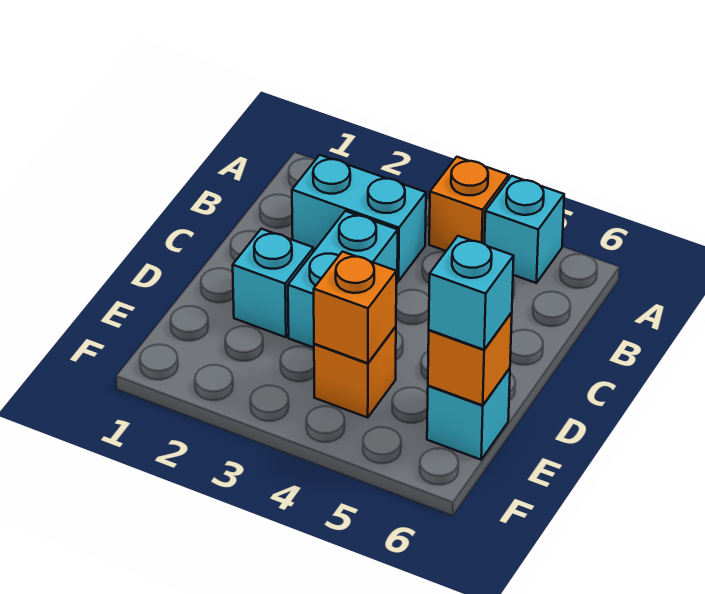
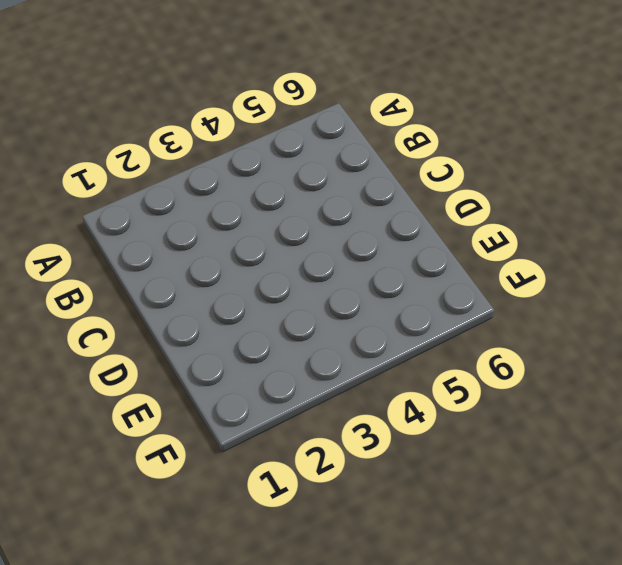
none -> orange brick A4 level 1
none -> cyan brick A5 level 1

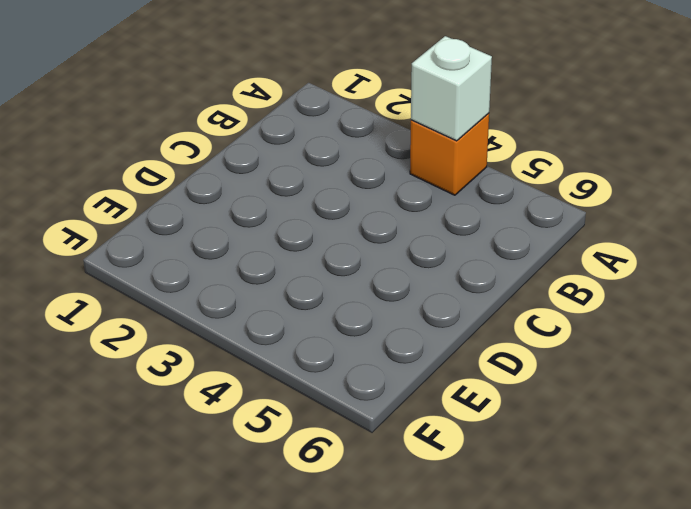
white brick A4 level 2 -> none
none -> cyan brick A5 level 1
none -> cyan brick B2:B3 level 1

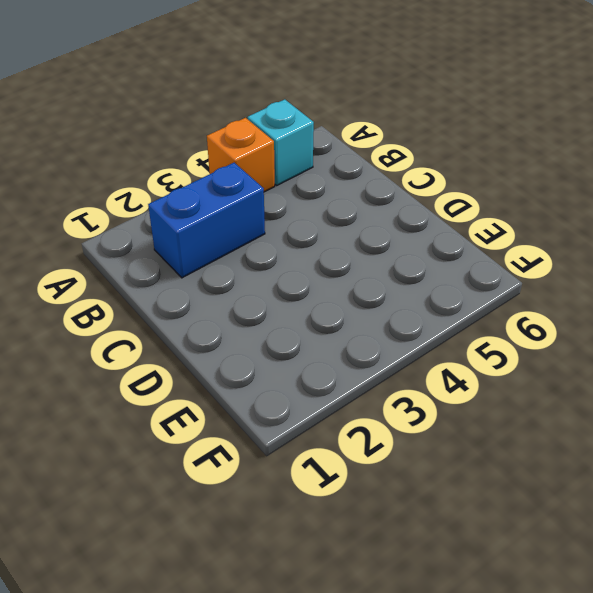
blue brick B2:B3 level 1 -> cyan brick B2:B3 level 1
none -> cyan brick C3:D3 level 1
none -> cyan brick D2 level 1

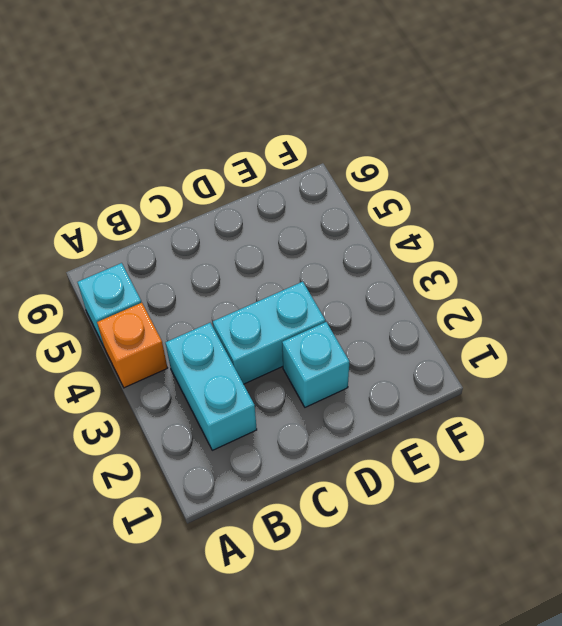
none -> orange brick E4 level 1
none -> cyan brick E6 level 1

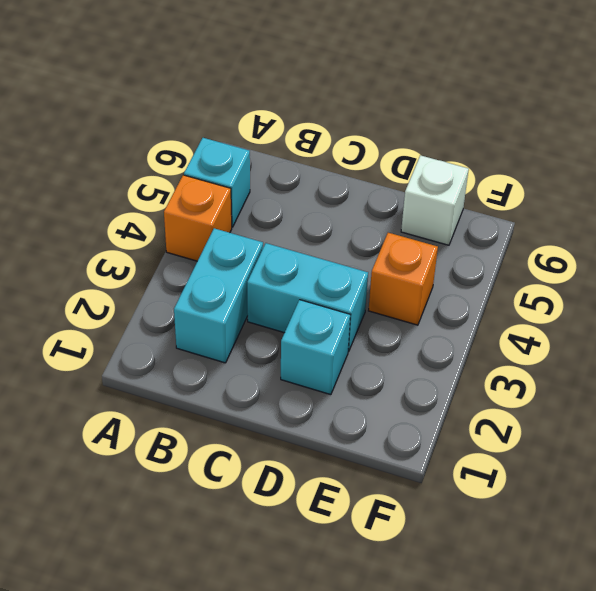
white brick E6 level 1 -> cyan brick E6 level 1
none -> orange brick E4 level 2
none -> orange brick E6 level 2

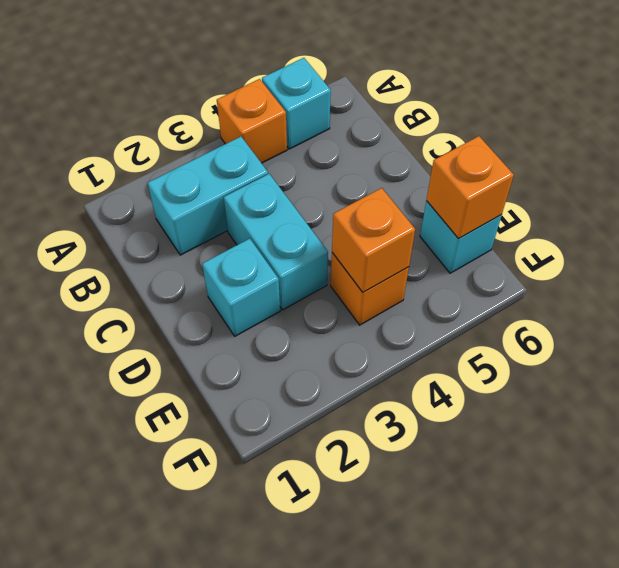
none -> cyan brick E6 level 3

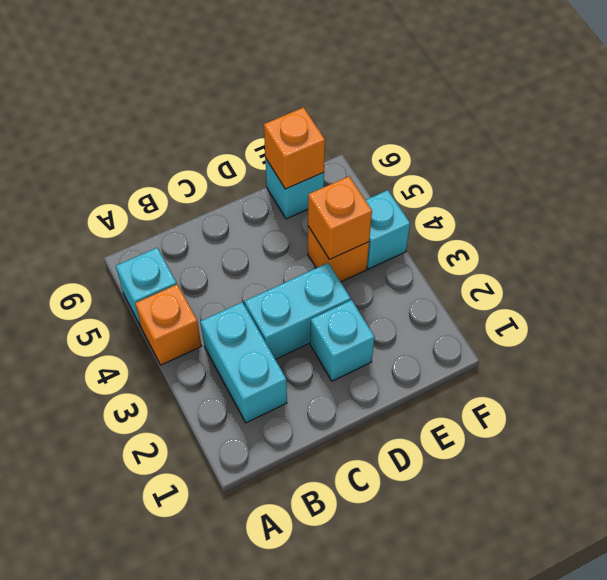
cyan brick F4 level 1 -> cyan brick E6 level 3

